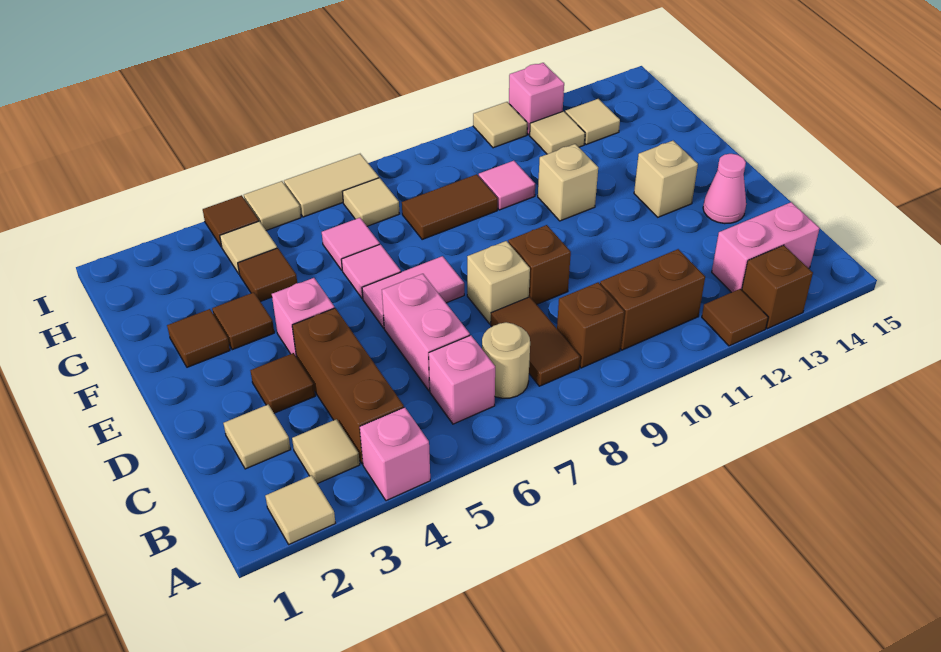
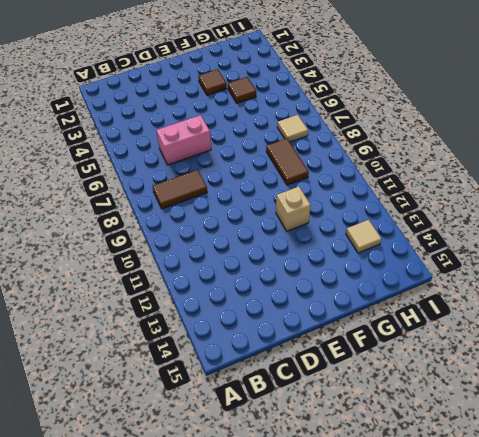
none -> tan tile A2 level 1
none -> pink brick A4 level 1
none -> brown tile A12 level 1
none -> brown brick A13 level 1

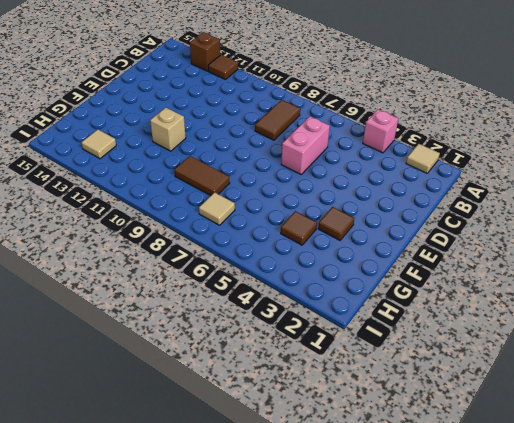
none -> tan tile B3 level 1
none -> brown brick B4:D4 level 1
none -> pink brick B6 level 1
none -> tan round brick B7 level 1

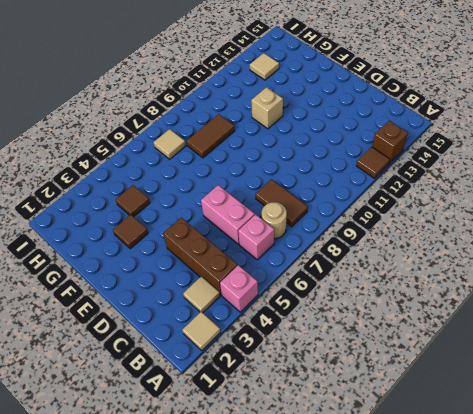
none -> brown brick B9 level 1
none -> brown brick B10:B11 level 1
none -> pink brick B13:B14 level 1
none -> tan tile C2 level 1

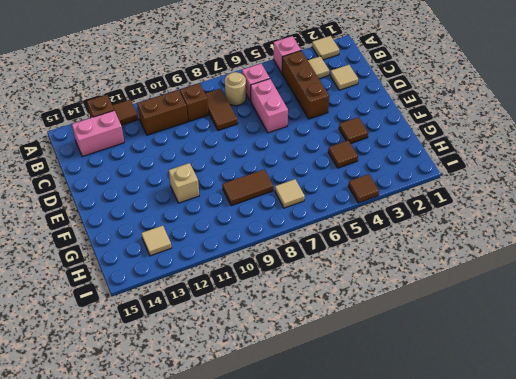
none -> brown tile D3 level 1
none -> tan brick D8 level 1
none -> brown brick D9 level 1
none -> pink cone D14 level 1

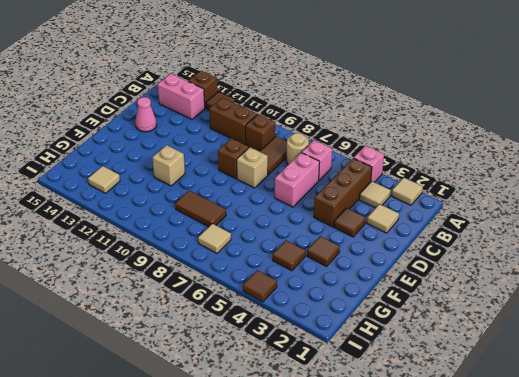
none -> pink brick E4 level 1
none -> pink tile E6:E7 level 1
none -> tan brick E13 level 1
none -> brown tile F2 level 1

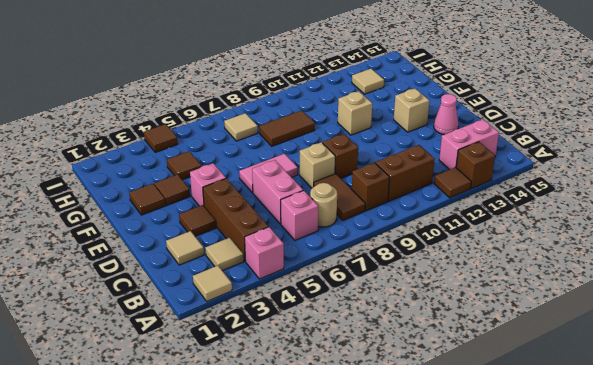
none -> pink tile F6 level 1
none -> pink tile G6 level 1
none -> pink tile G10 level 1
none -> tan tile H4 level 1

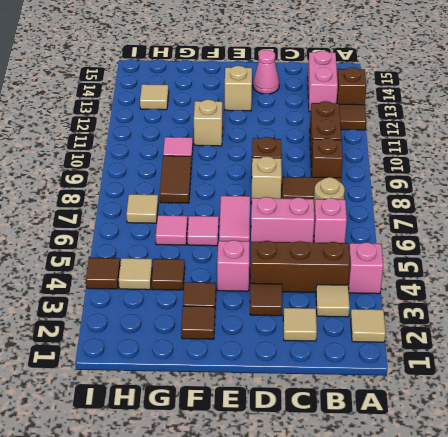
none -> tan tile H12 level 1
none -> tan tile I5 level 1
none -> tan tile I6:I7 level 1
none -> tan tile I11 level 1

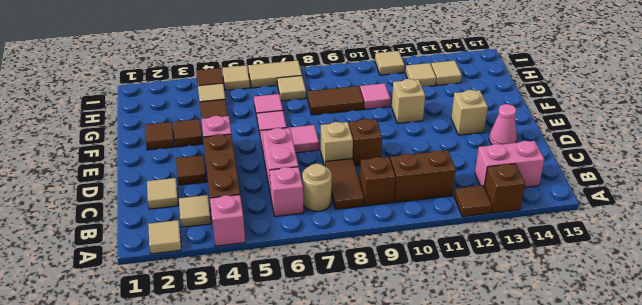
none -> pink brick I12 level 1

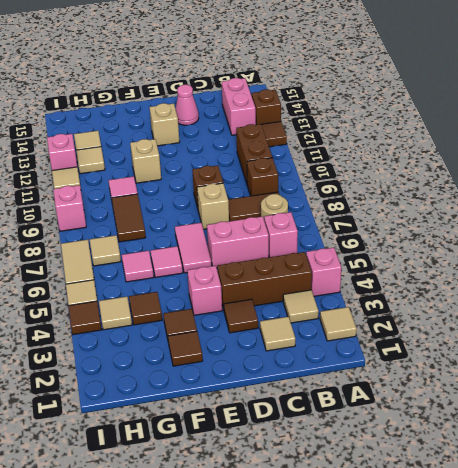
pink brick I9 level 1 -> none

